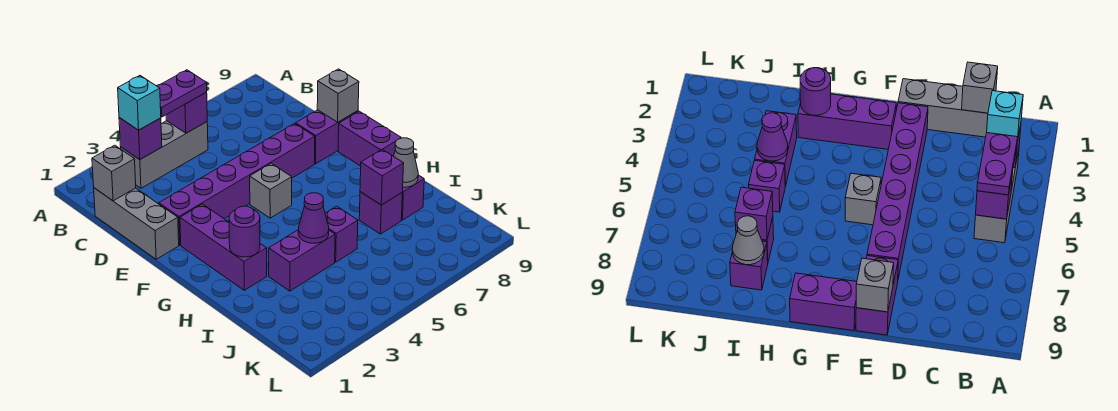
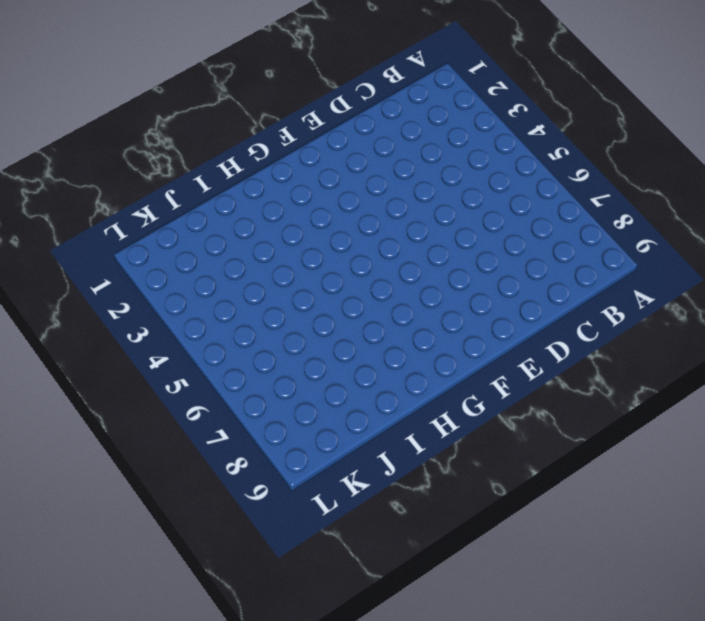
none -> grey brick B3:B5 level 1
none -> grey brick C1:E1 level 1
none -> purple brick E2:E7 level 1

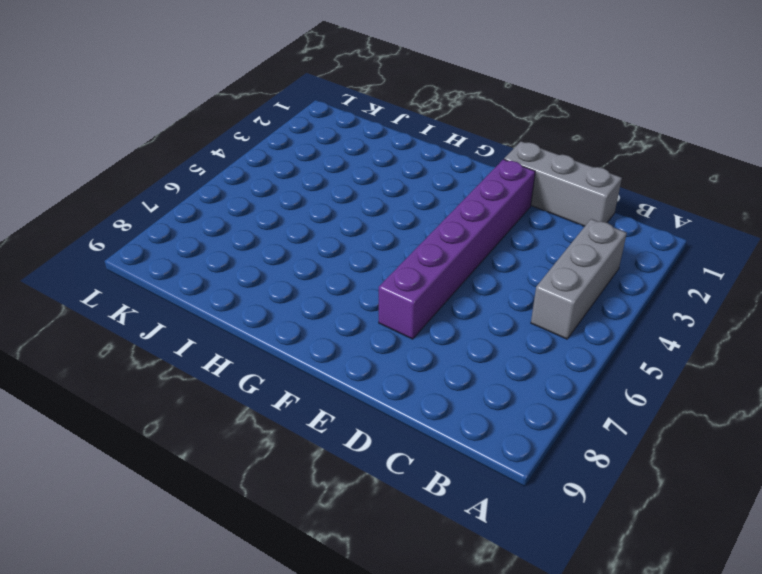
none -> purple brick E8:E9 level 1
none -> purple brick F2:H2 level 1
none -> grey brick F5 level 1

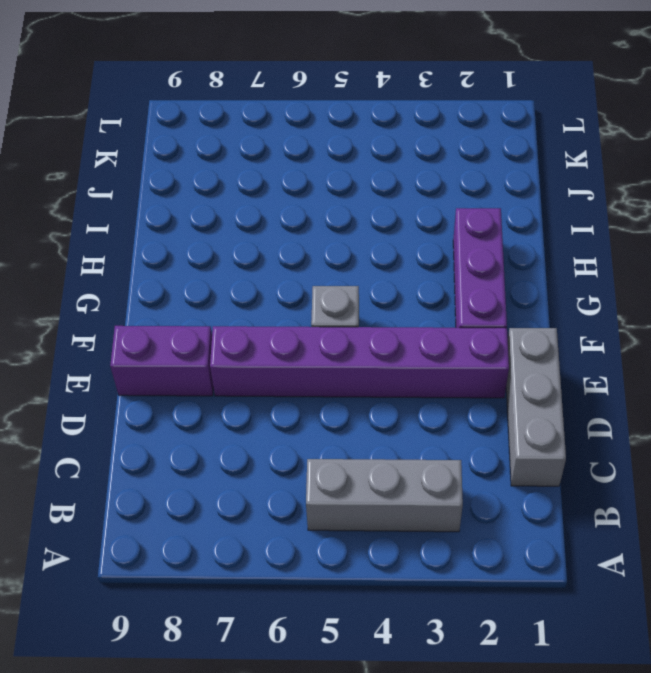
none -> purple brick F9:G9 level 1
none -> purple brick I3:I4 level 1
none -> purple brick I5 level 1

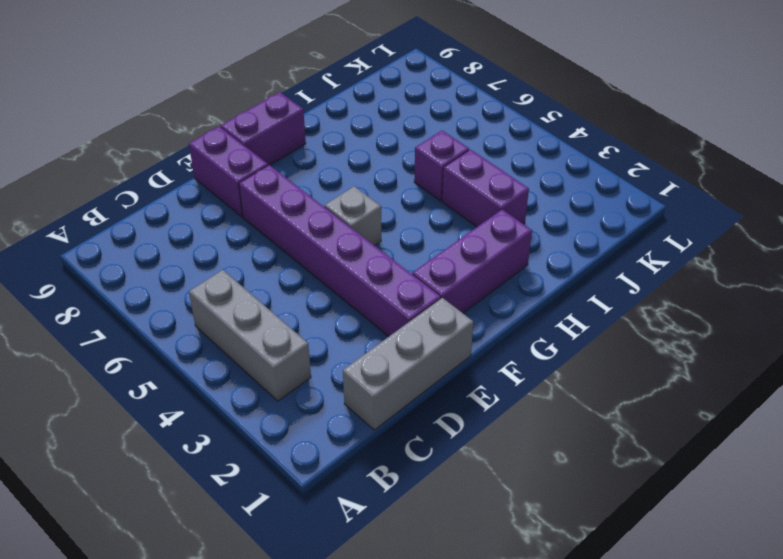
none -> purple brick I7 level 1
none -> purple brick I8 level 1
none -> purple brick B3 level 2

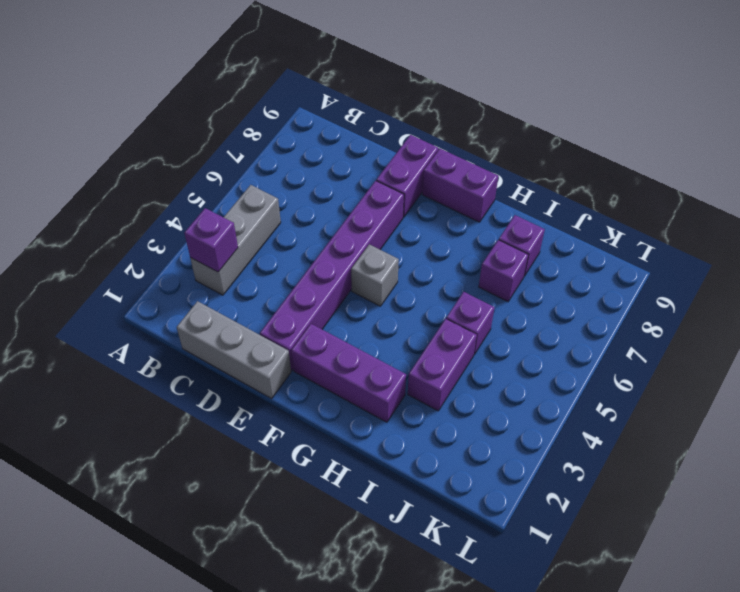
none -> purple brick B5 level 2
none -> grey brick C1 level 2
none -> grey brick E9 level 2

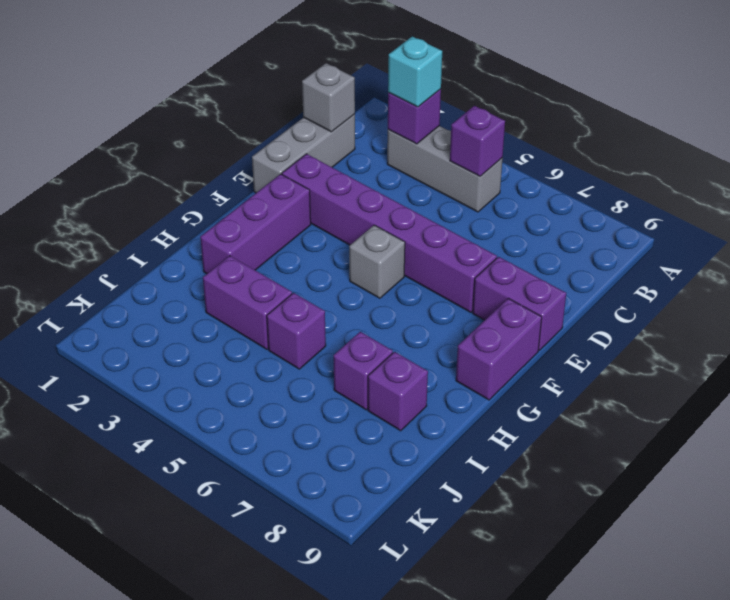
none -> grey brick E9 level 2
none -> purple round brick H2 level 2
none -> purple cone I4 level 2

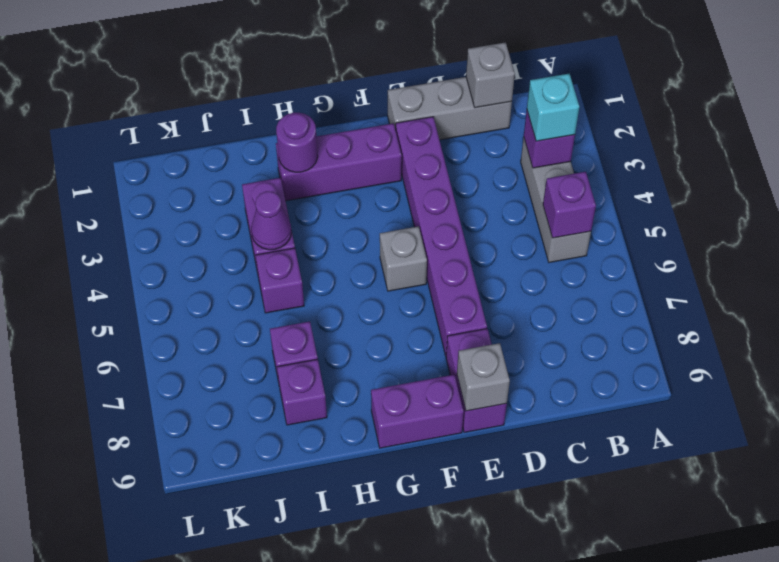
none -> purple brick I7 level 2
none -> grey cone I8 level 2
none -> purple plate B4:B5 level 3

